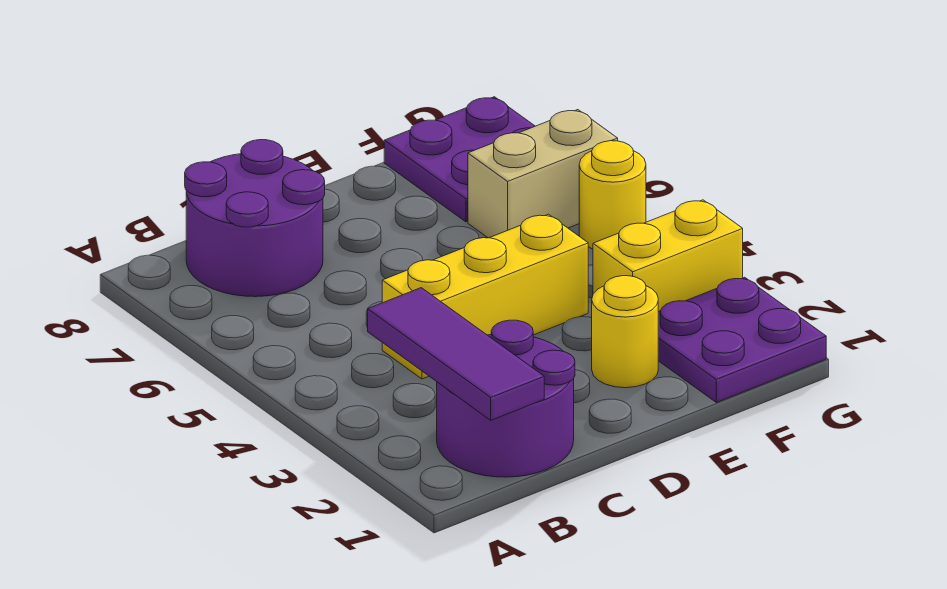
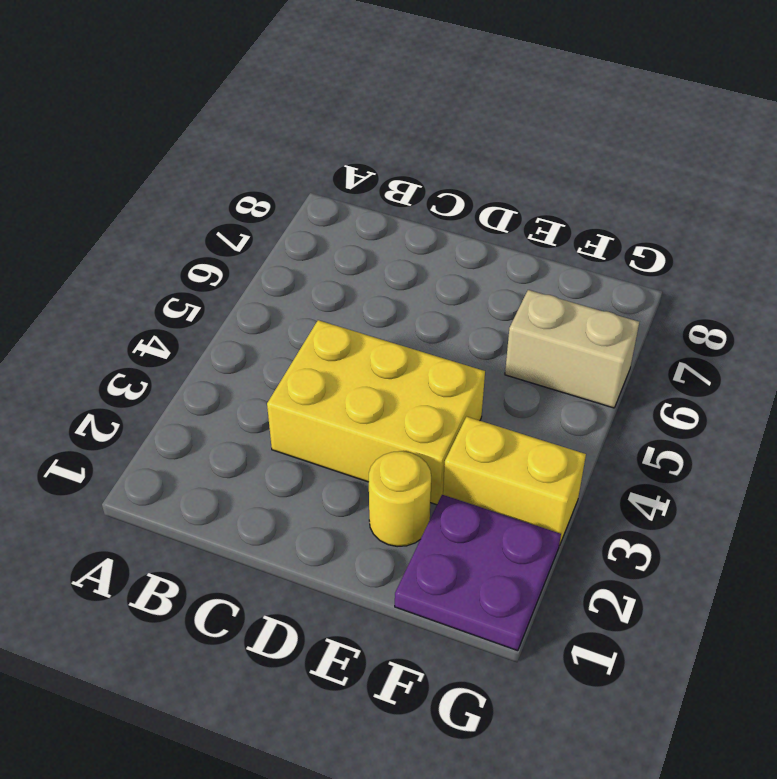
yellow brick C3:E4 level 1 -> yellow brick C4:E4 level 1
none -> purple round brick B1:C2 level 1
none -> purple round brick B7:C8 level 1

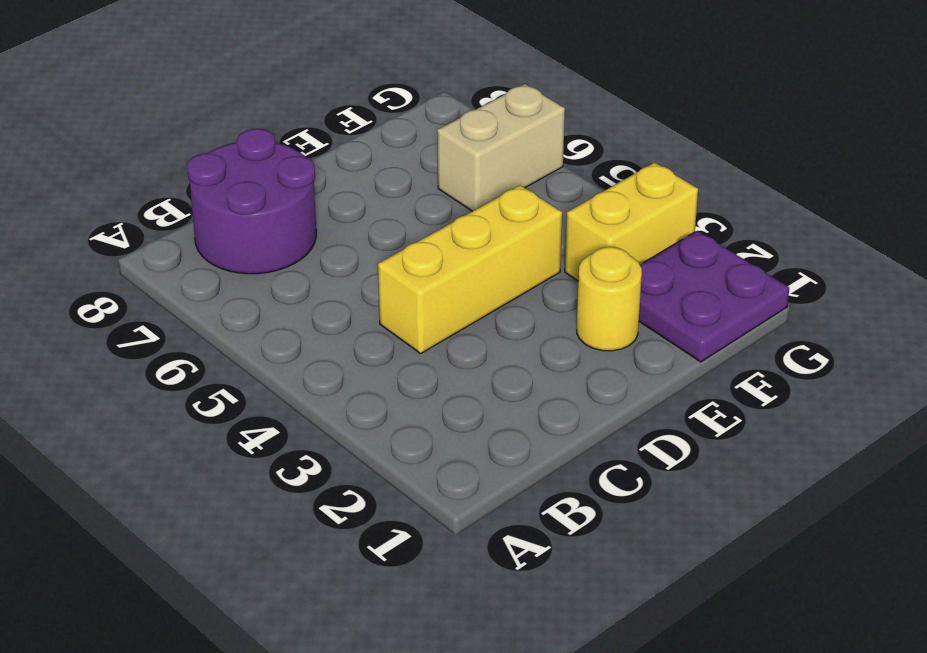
none -> purple round brick B1:C2 level 1
none -> purple plate F7:G8 level 1

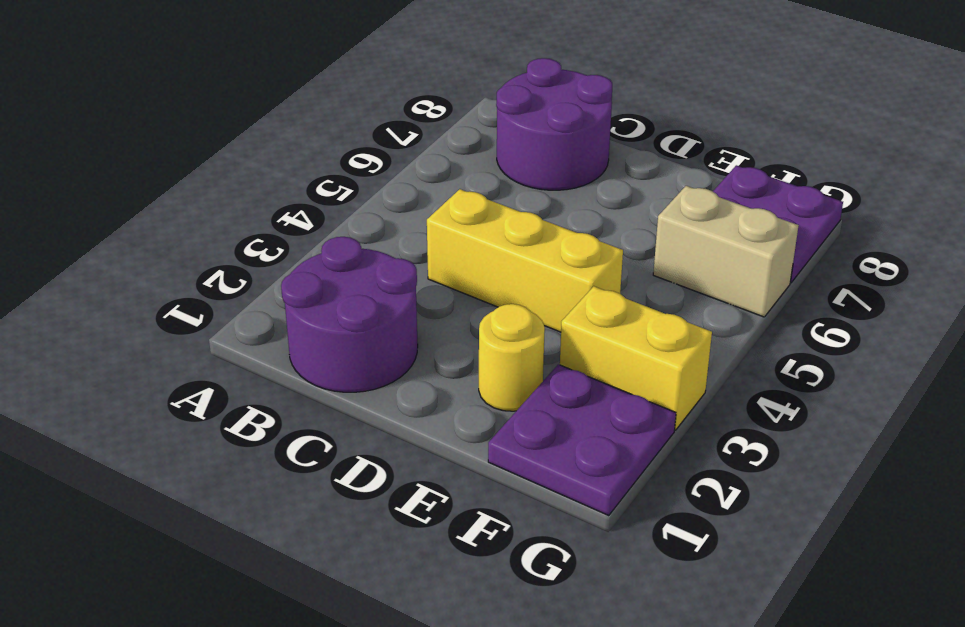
none -> yellow round brick G5 level 1
none -> purple tile B1:B3 level 2

